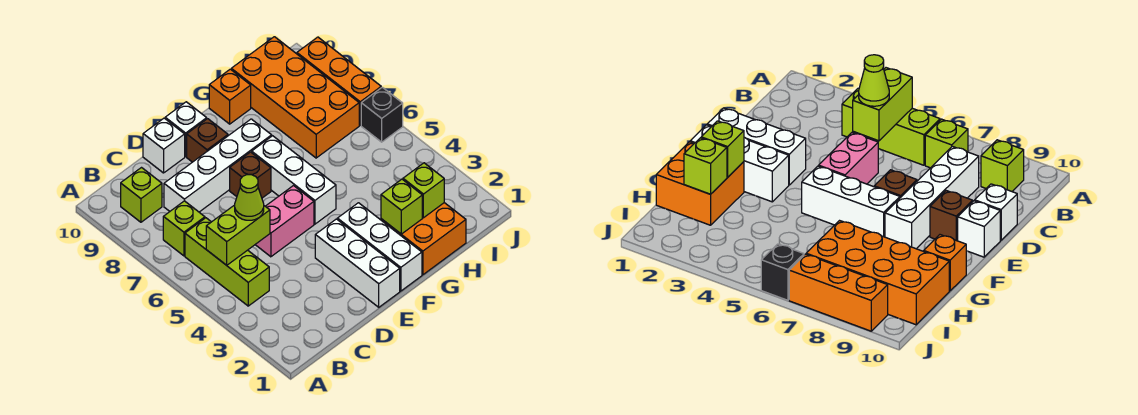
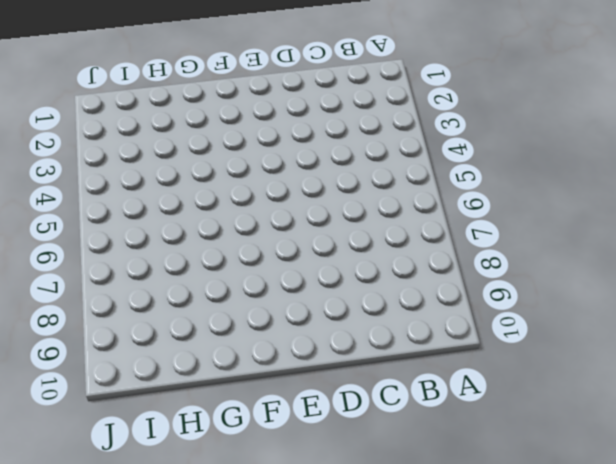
none -> lime brick B4:B6 level 1
none -> lime brick B7 level 1
none -> lime brick B9 level 1

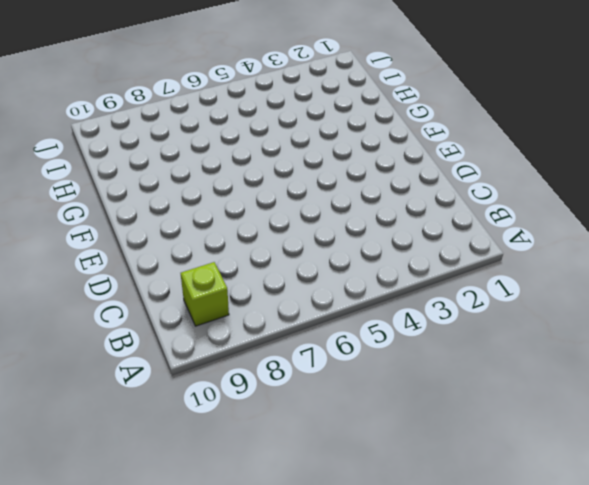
none -> lime brick B4:B6 level 1
none -> lime brick B7 level 1
none -> white brick C8:F8 level 1

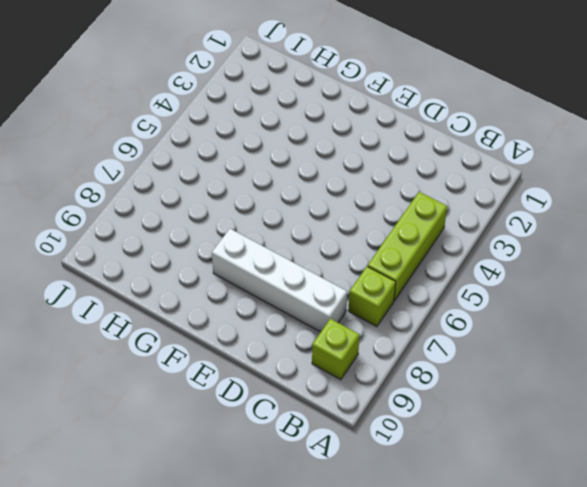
none -> pink brick D5:E5 level 1
none -> white brick D10 level 1
none -> white brick E1:E3 level 1

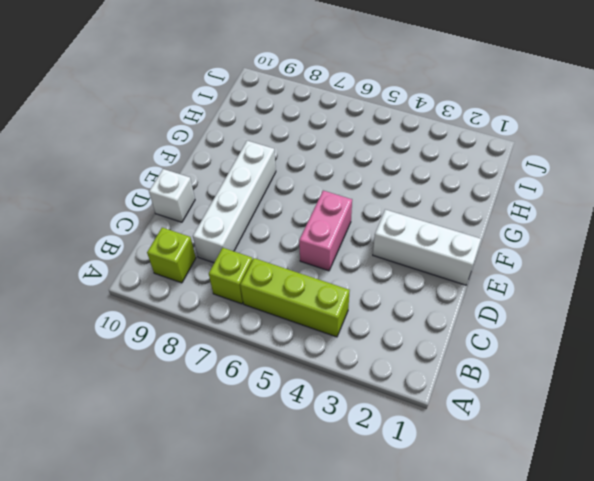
none -> brown brick E7 level 1
none -> brown brick E9 level 1
none -> white brick E10 level 1

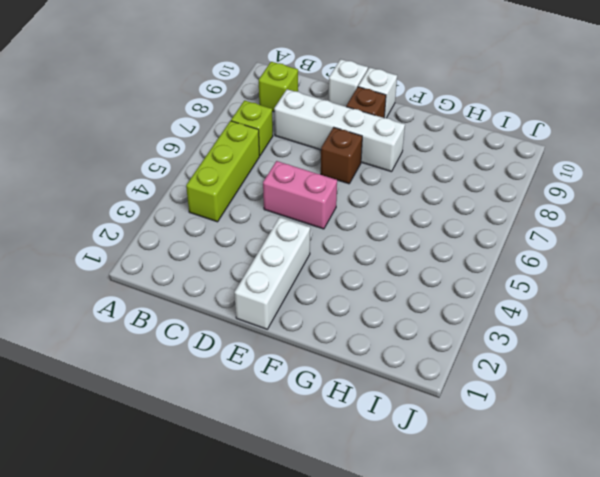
none -> white brick F1:F3 level 1
none -> white brick F5:F7 level 1
none -> orange brick G1:H2 level 1

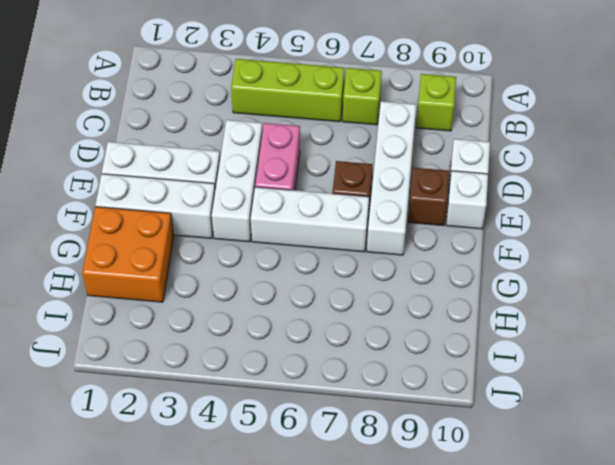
white brick D4:F4 level 1 -> none
none -> orange brick G10 level 1
none -> orange brick H7:I10 level 1
none -> black brick J6 level 1

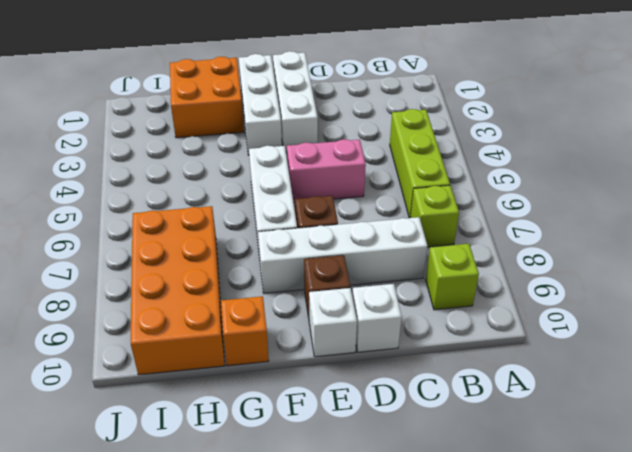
none -> black brick J6 level 1
none -> orange brick J7:J9 level 1
none -> lime brick B5:C5 level 2

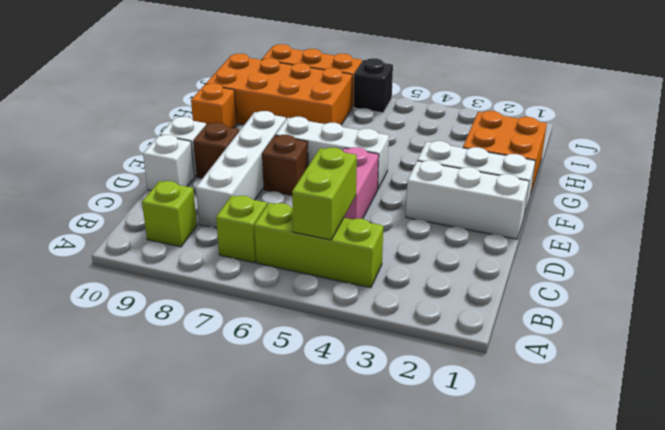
none -> lime brick G2 level 2
none -> lime brick H2 level 2
none -> lime cone C5 level 3

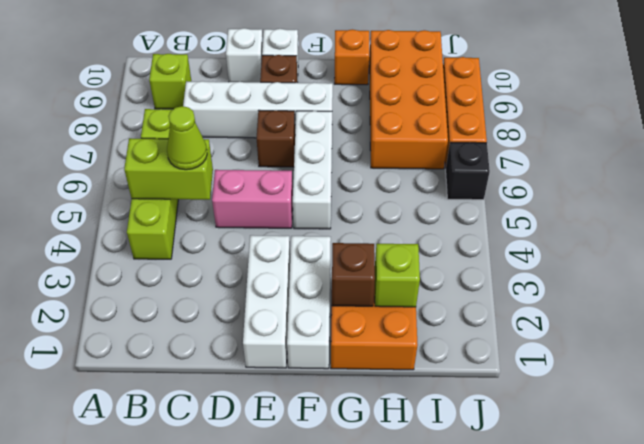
brown brick G2 level 2 -> lime brick G2 level 2

